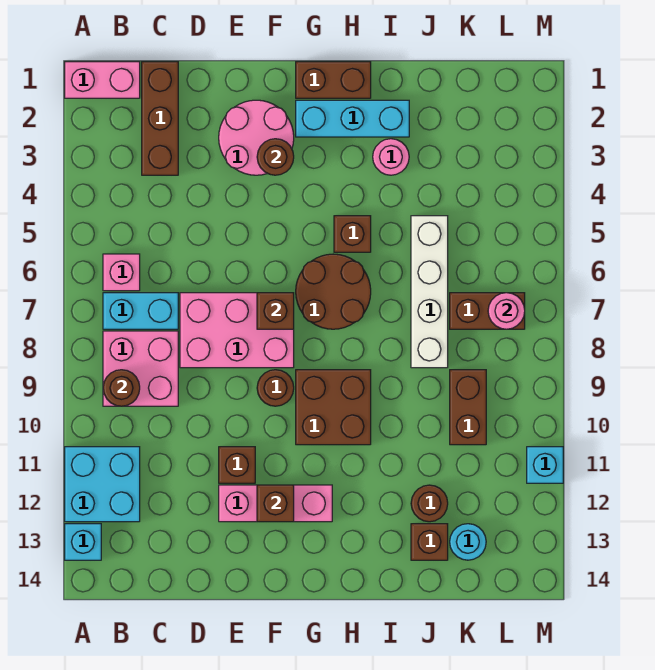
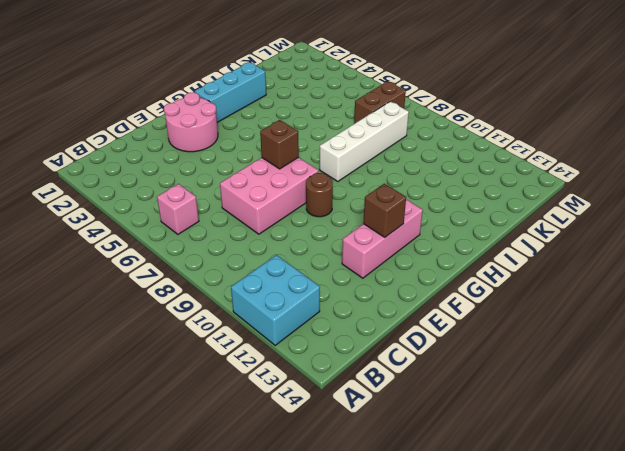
white brick H8:K8 level 1 -> white brick J5:J8 level 1
none -> pink brick A1:B1 level 1
none -> cyan brick A13 level 1
none -> cyan brick B7:C7 level 1
none -> pink brick B8:C9 level 1

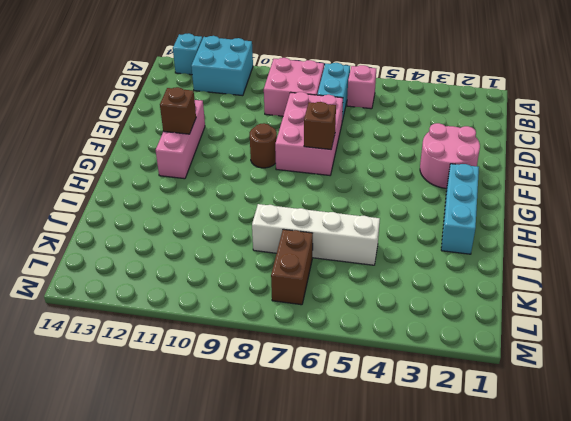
none -> pink brick A1:B1 level 1
none -> brown brick C1:C3 level 1
none -> brown brick E11 level 1
none -> brown brick G1:H1 level 1

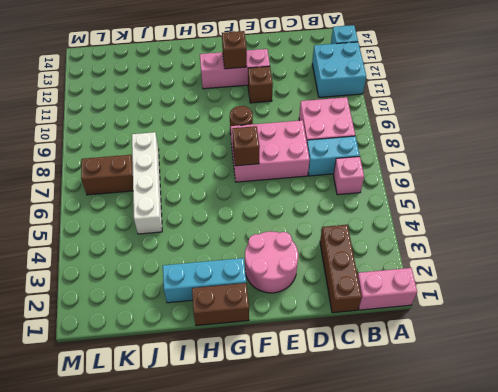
none -> brown round brick G6:H7 level 1
none -> brown brick G9:H10 level 1
none -> brown brick H5 level 1
none -> pink round brick I3 level 1

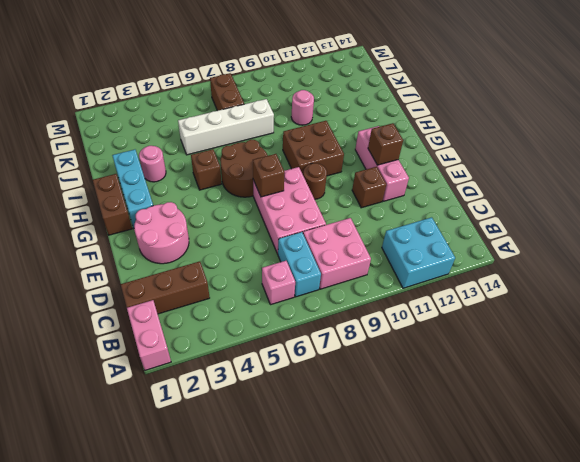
pink round brick J10 level 1 -> pink round brick L7 level 2
none -> cyan brick A13 level 1
none -> brown round brick J12 level 1
none -> brown brick J13 level 1
none -> brown brick K9:K10 level 1

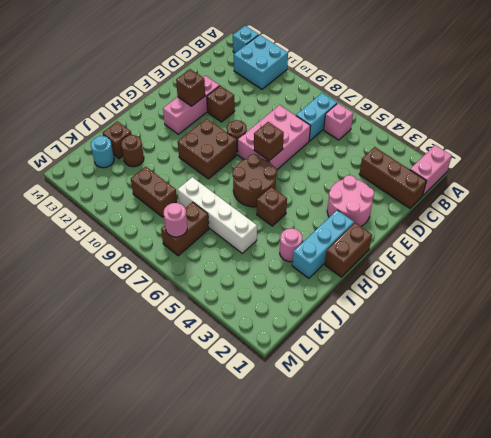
none -> pink brick B8:C9 level 1
none -> cyan brick M11 level 1
none -> brown round brick B9 level 2
none -> brown round brick F3 level 2

